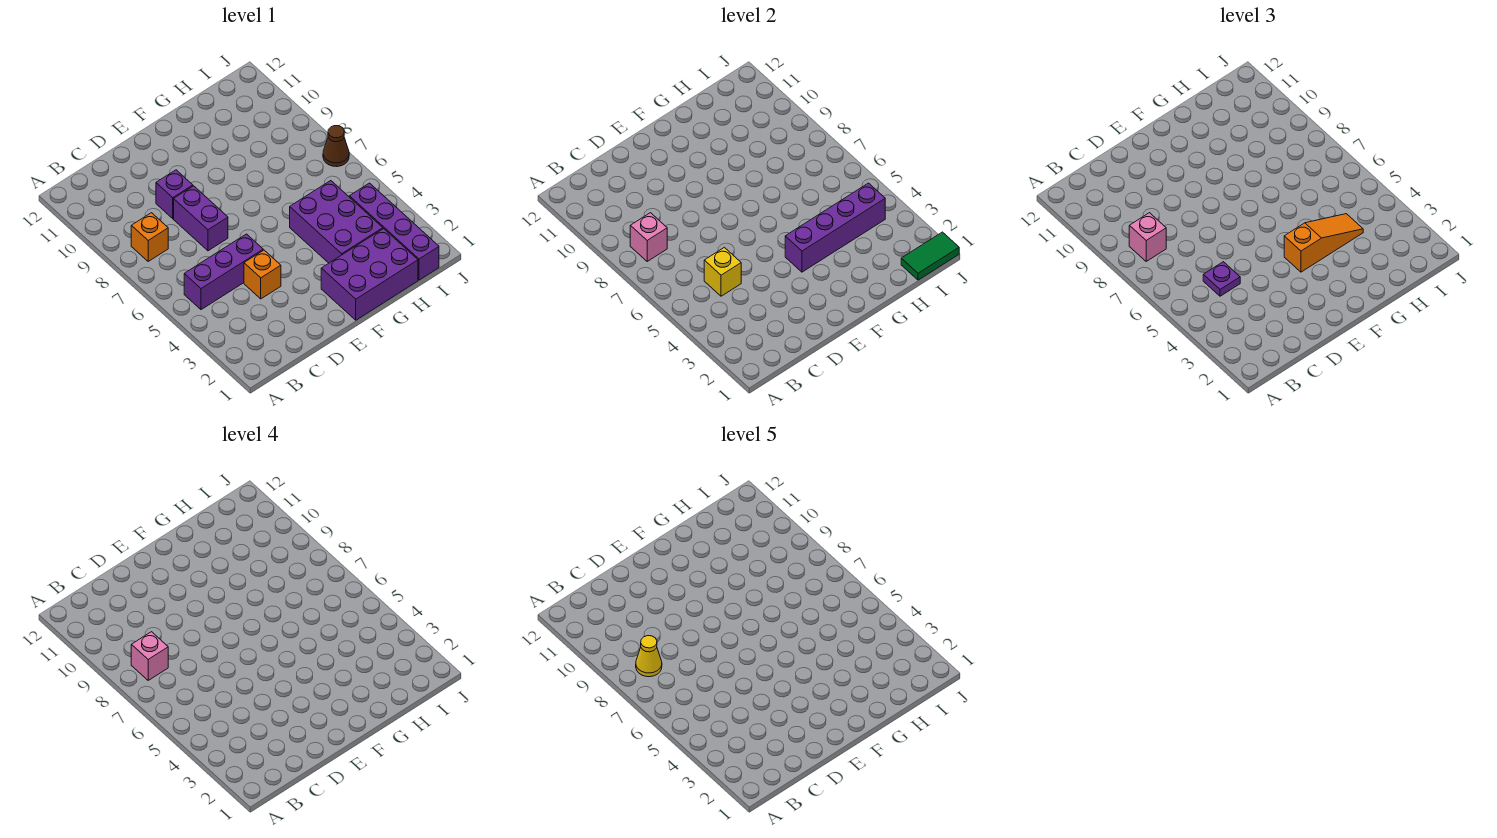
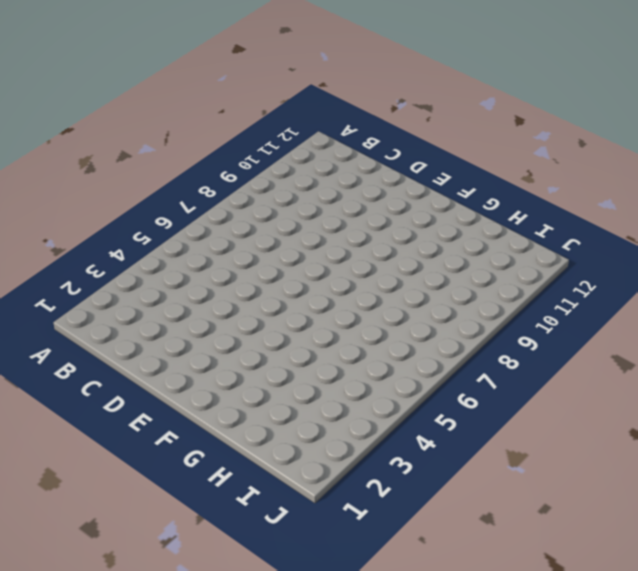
none -> purple brick B5:D5 level 1
none -> orange brick B8 level 1
none -> orange brick D4 level 1

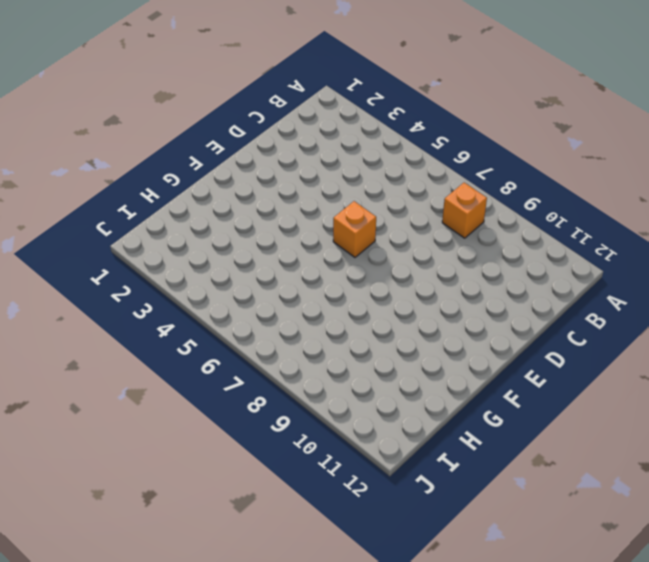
orange brick E6 level 1 -> orange brick D4 level 1
none -> purple brick B5:D5 level 1
none -> purple brick D7:D8 level 1
none -> purple brick D9 level 1

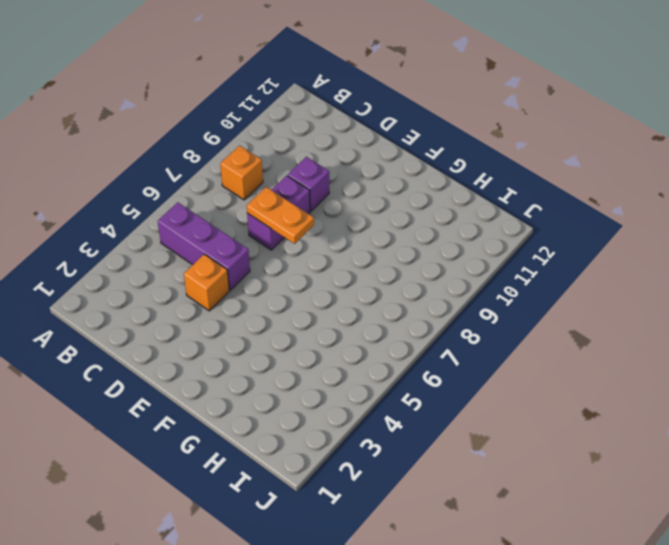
orange plate D7:E7 level 2 -> none
none -> purple brick F1:H2 level 1
none -> purple brick G3:H5 level 1
none -> purple brick I1:I4 level 1

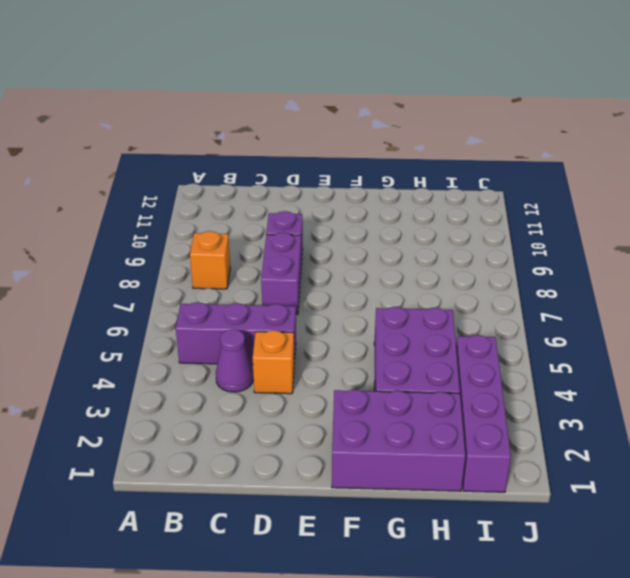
purple cone C4 level 1 -> none
none -> brown cone J7 level 1
none -> pink brick B8 level 2
none -> yellow brick C5 level 2

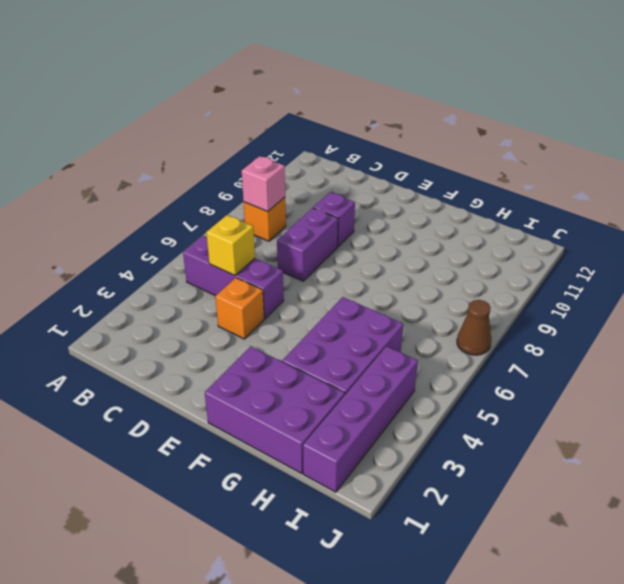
none -> purple brick F4:I4 level 2
none -> green tile I1:J1 level 2
none -> pink brick B8 level 3

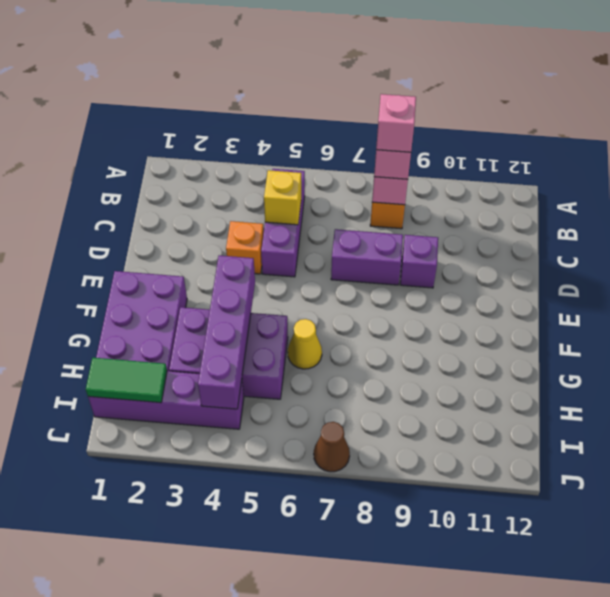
yellow cone G6 level 1 -> yellow cone B8 level 5
green tile I1:I2 level 2 -> green tile I1:J1 level 2
none -> purple plate C5 level 3
none -> orange slope F4:H4 level 3 top F

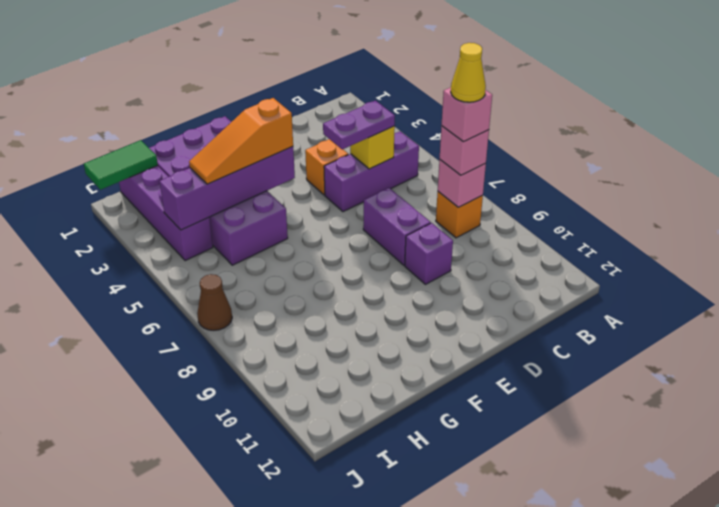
purple plate C5:D5 level 3 -> purple plate C5 level 3

